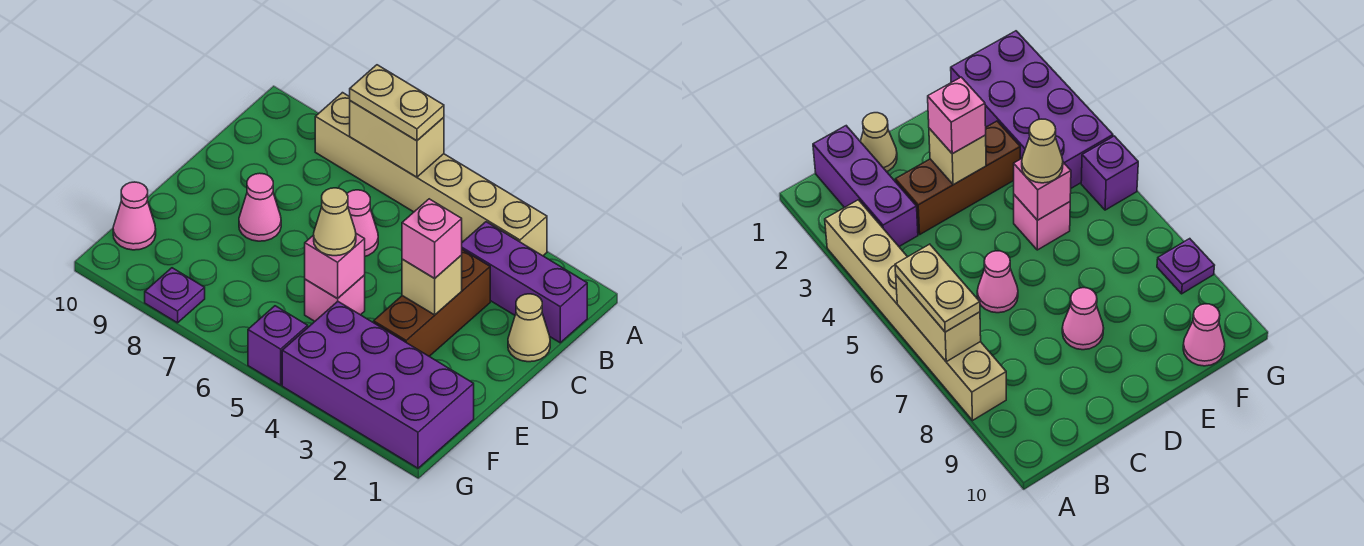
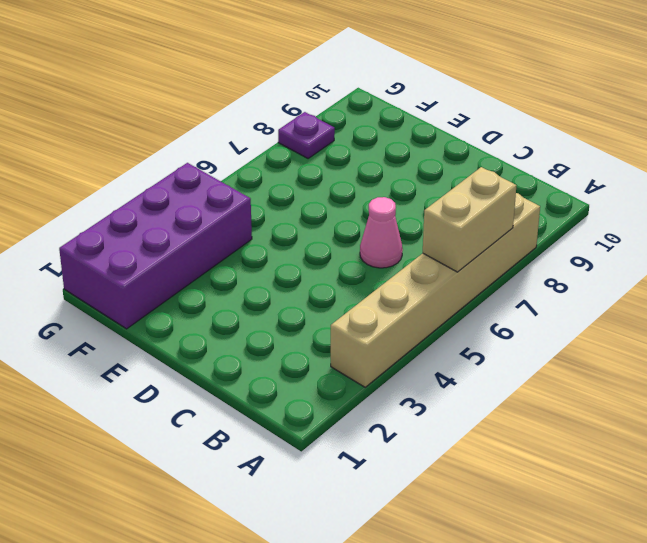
none -> purple brick B1:B3 level 1
none -> tan cone C1 level 1
none -> brown brick C3:E3 level 1

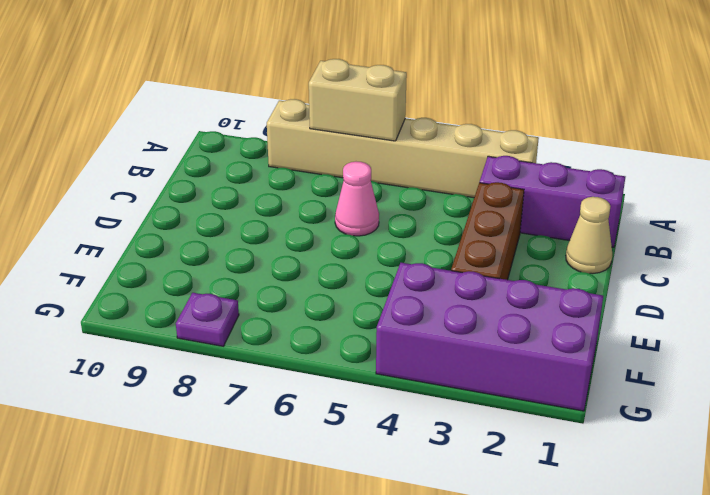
none -> pink cone D8 level 1
none -> pink brick E5 level 1
none -> pink cone F10 level 1

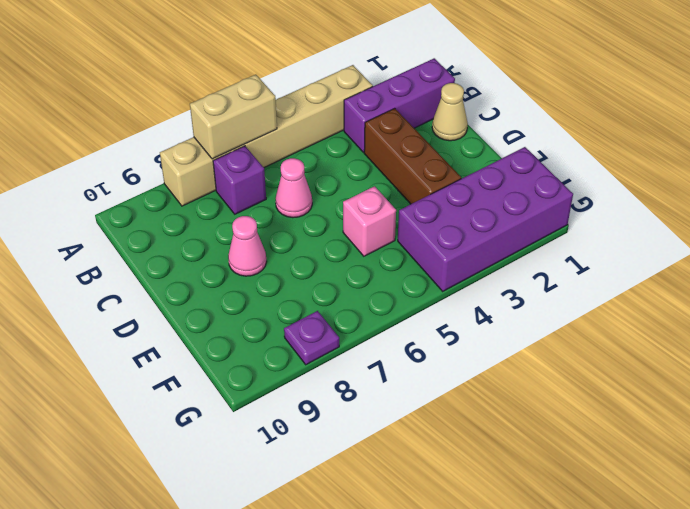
purple brick B7 level 1 -> purple brick G5 level 1
none -> pink cone F10 level 1
none -> tan brick D3 level 2
none -> pink brick E5 level 2

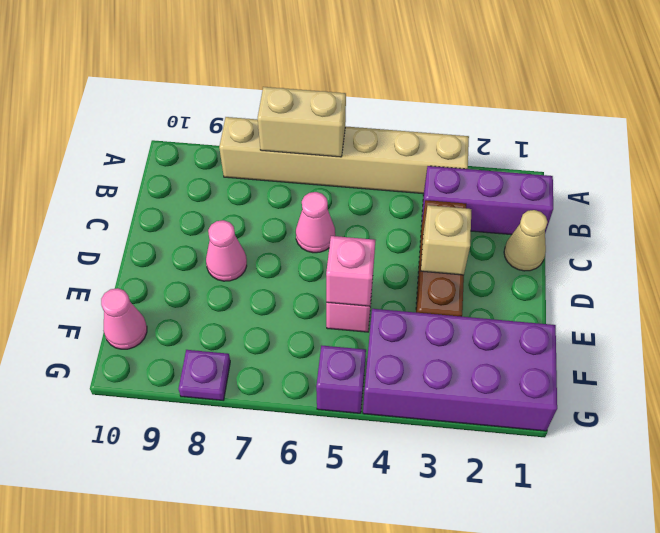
none -> tan plate A6:A7 level 3
none -> pink brick D3 level 3
none -> tan cone E5 level 3

